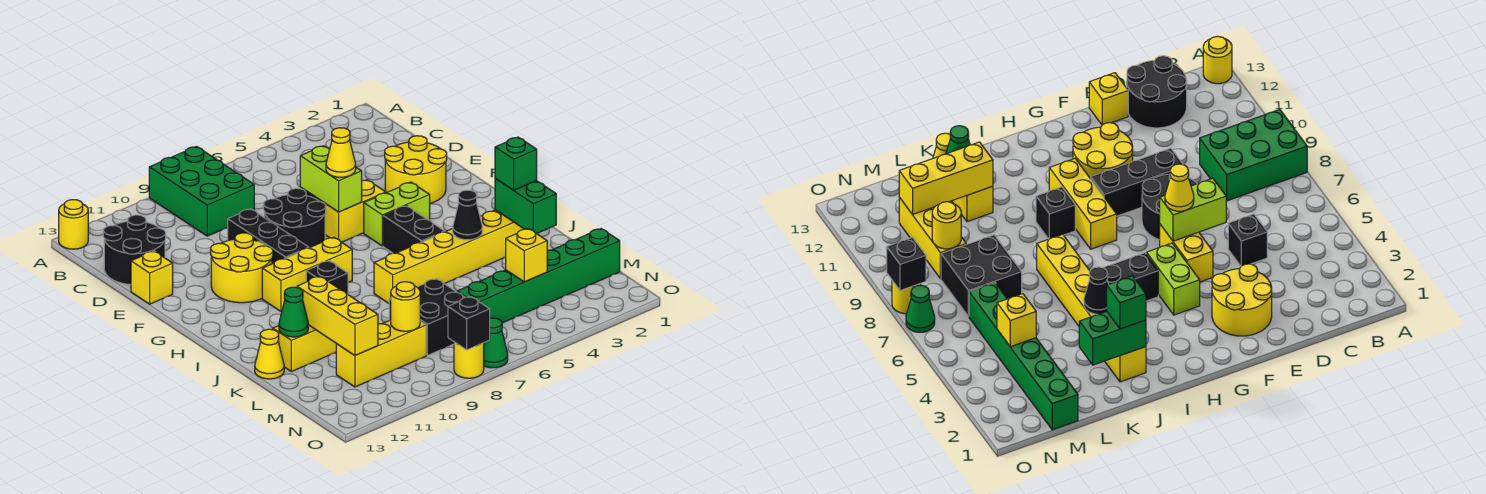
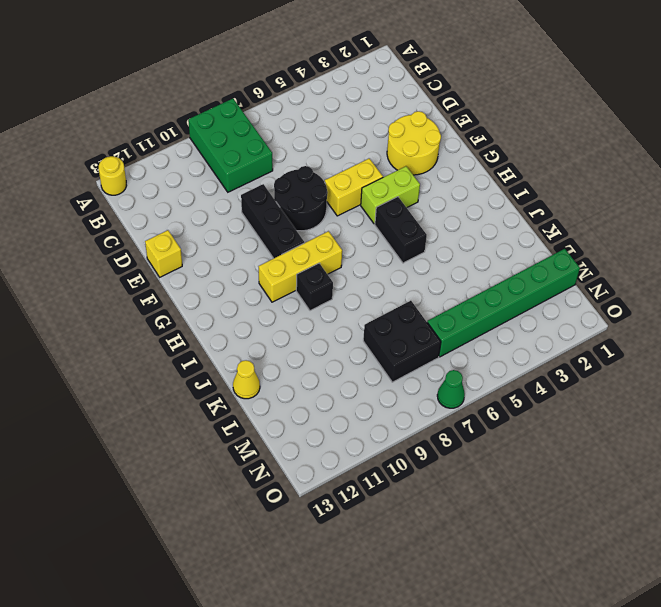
none -> black round brick C12:D13 level 1
none -> black brick D5 level 1
none -> yellow round brick F10:G11 level 1
none -> yellow brick J2:J7 level 1

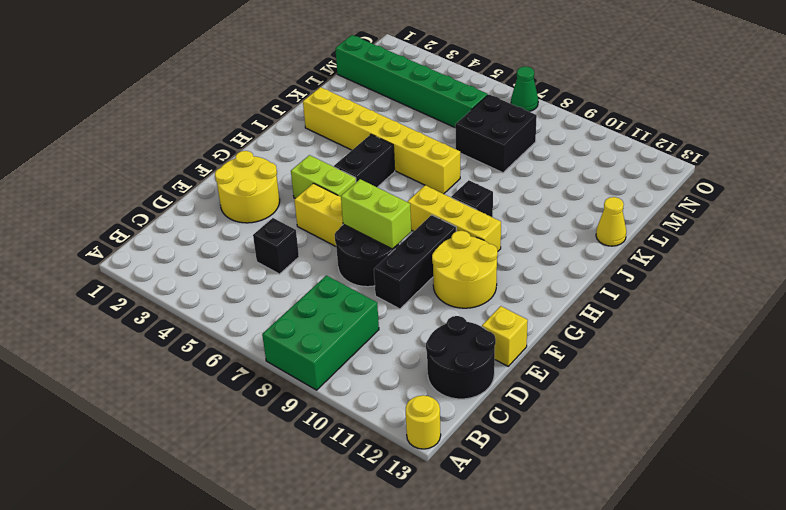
lime brick F7:F8 level 2 -> lime brick E6:F6 level 2
none -> yellow brick K11:K12 level 1
none -> yellow brick M9:M11 level 1
none -> yellow round brick O8 level 1
none -> green brick J2:K2 level 2

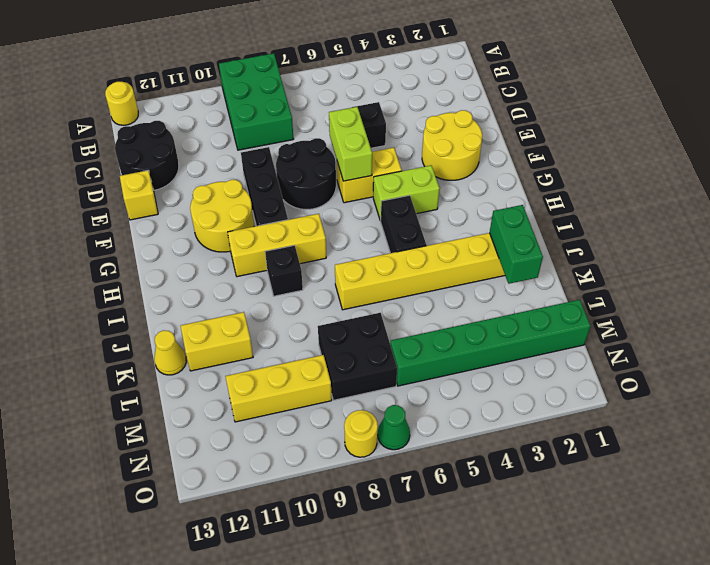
none -> black cone J4 level 2
none -> yellow brick K11:M11 level 2
none -> green cone K12 level 2
none -> yellow brick M4 level 2

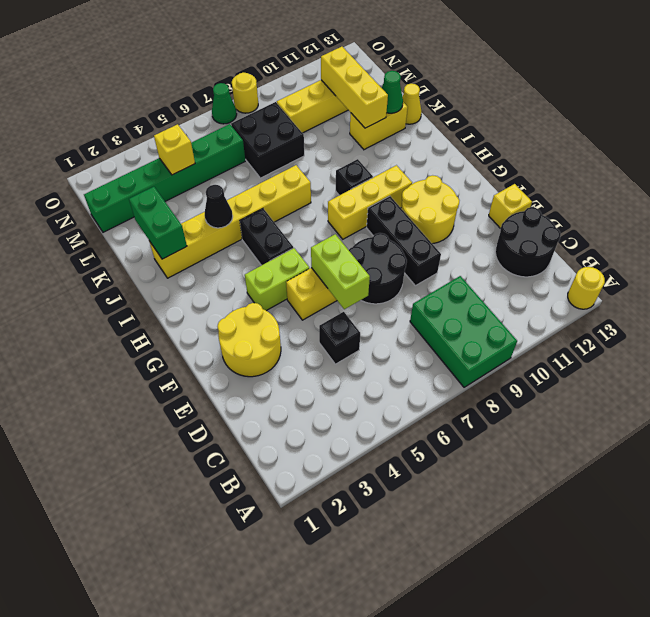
none -> yellow round brick M9 level 2
none -> black brick O8 level 2
none -> yellow cone F6 level 3
none -> green brick J2 level 3

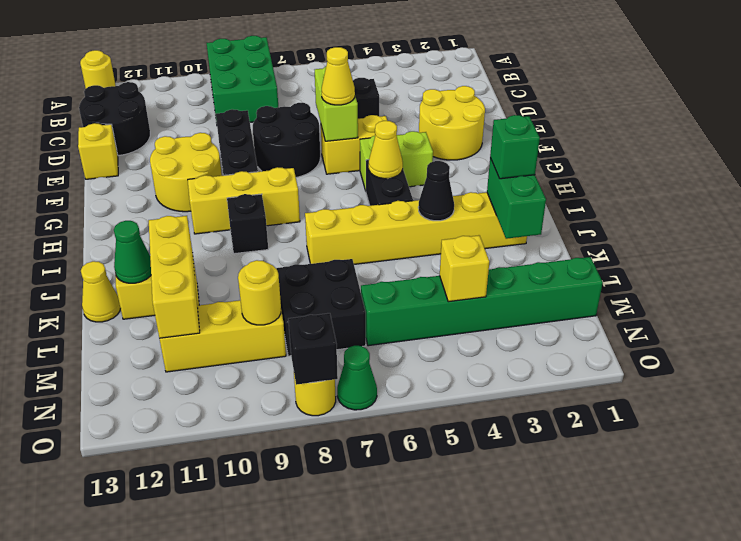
yellow cone H5 level 2 -> none

